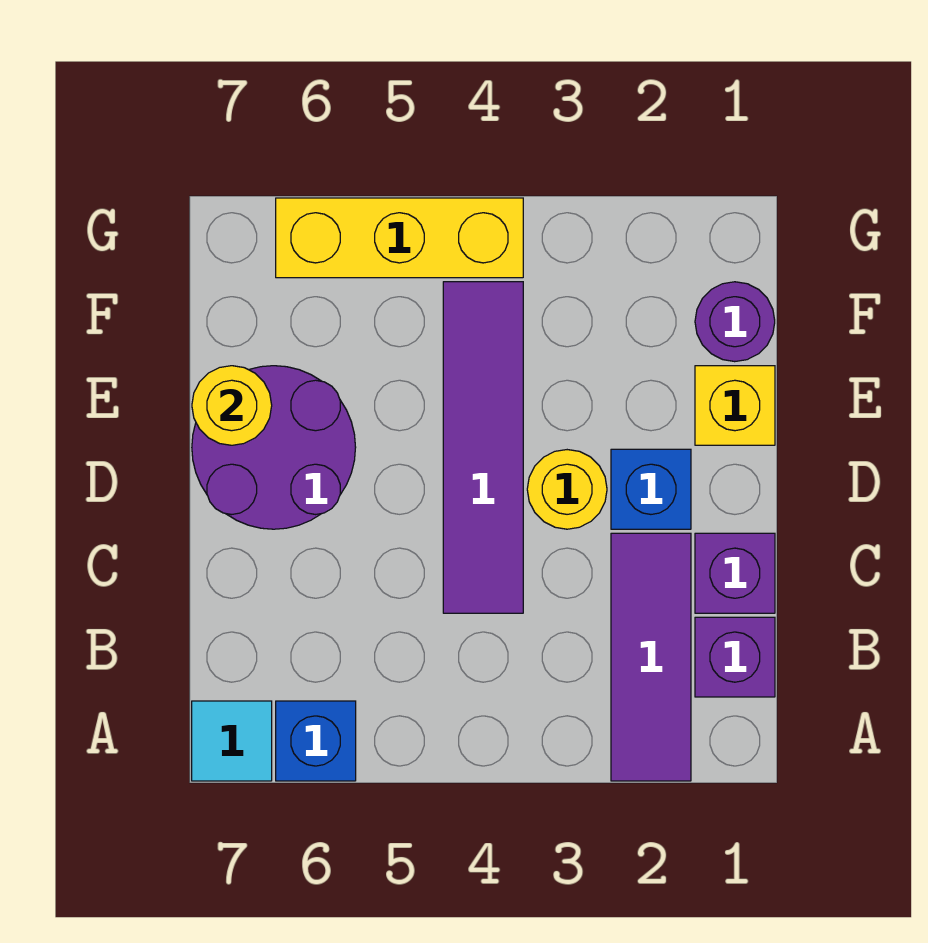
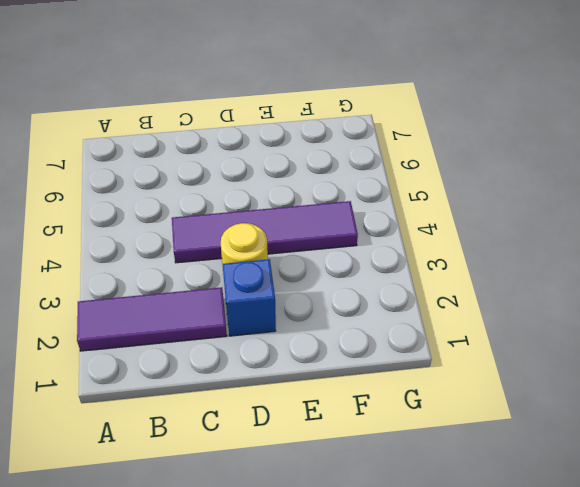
none -> blue brick A6 level 1
none -> cyan tile A7 level 1
none -> purple brick B1 level 1

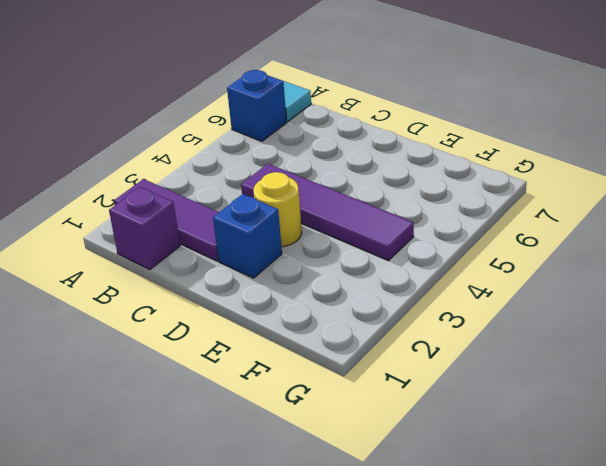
none -> purple brick C1 level 1
none -> purple round brick D6:E7 level 1
none -> yellow brick E1 level 1

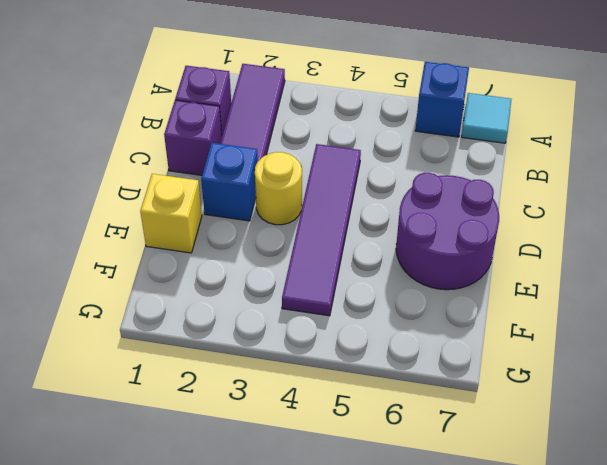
none -> purple round brick F1 level 1
none -> yellow brick G4:G6 level 1
none -> yellow round brick E7 level 2

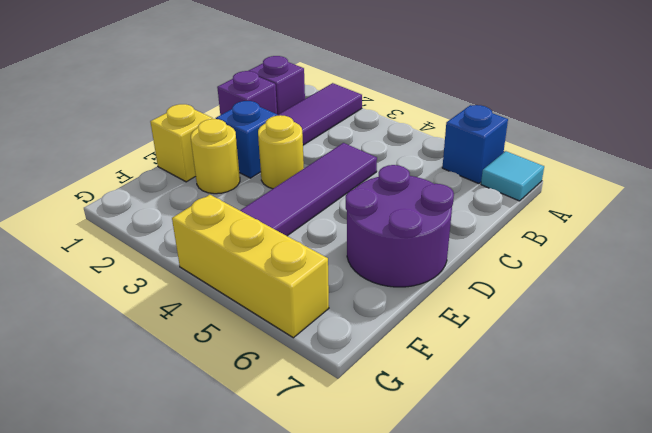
yellow round brick E2 level 1 -> yellow round brick E7 level 2
none -> purple round brick F1 level 1

